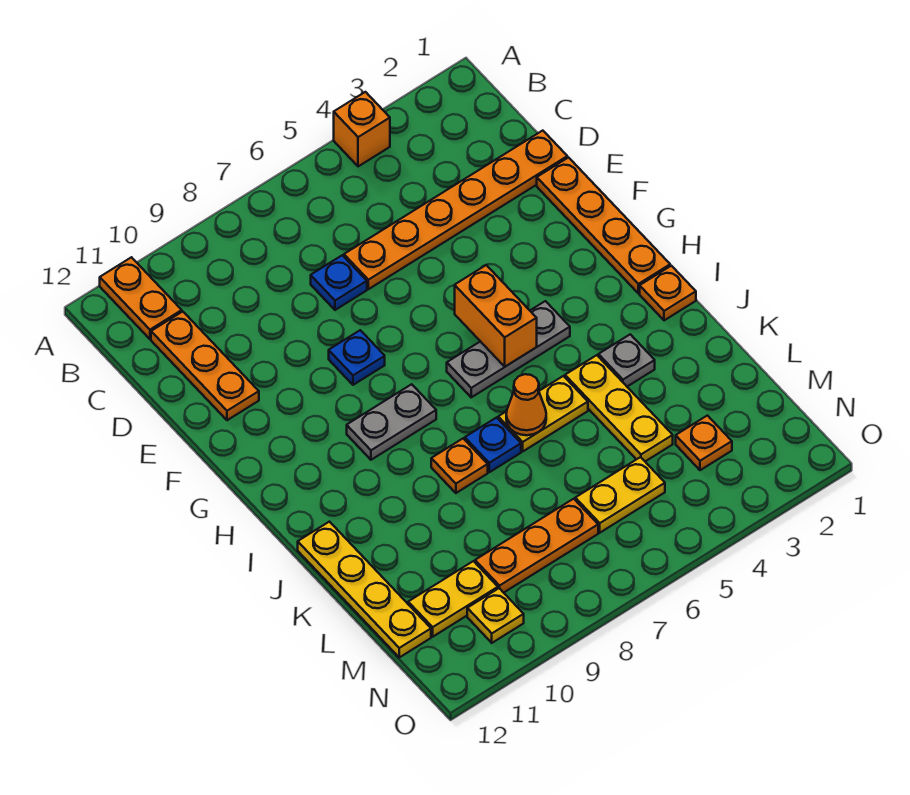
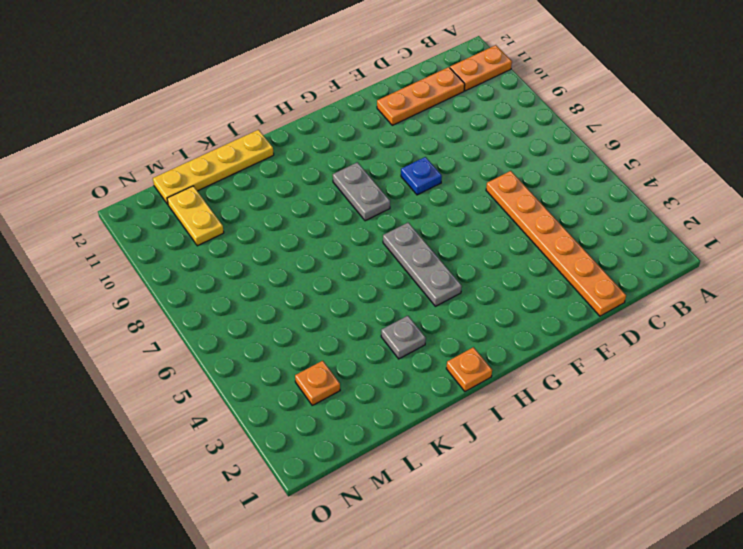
none -> orange brick A4 level 1
none -> blue plate D7 level 1
none -> orange plate E1:H1 level 1

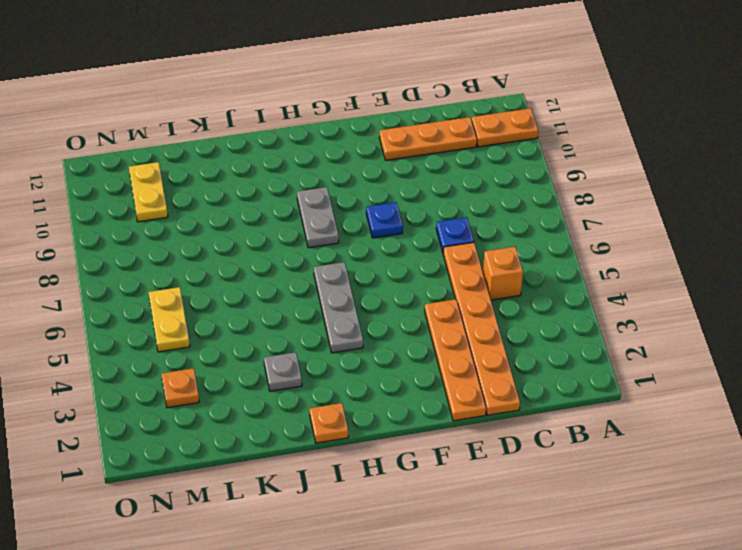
orange brick C5 level 1 -> orange brick A4 level 1
orange plate E1:E4 level 1 -> orange plate E1:H1 level 1
none -> yellow plate J4:L4 level 1
none -> yellow plate J5:J6 level 1
none -> blue plate J7 level 1

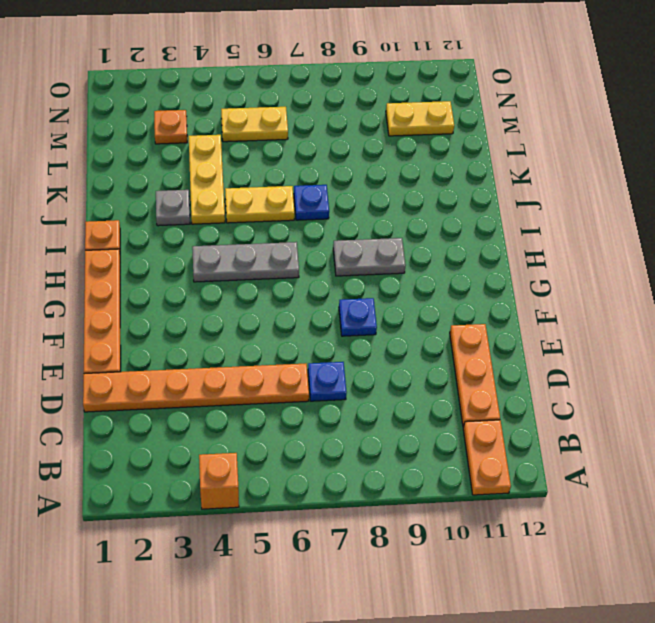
none -> orange plate J8 level 1
none -> yellow plate J12:M12 level 1
none -> orange plate M7:M9 level 1

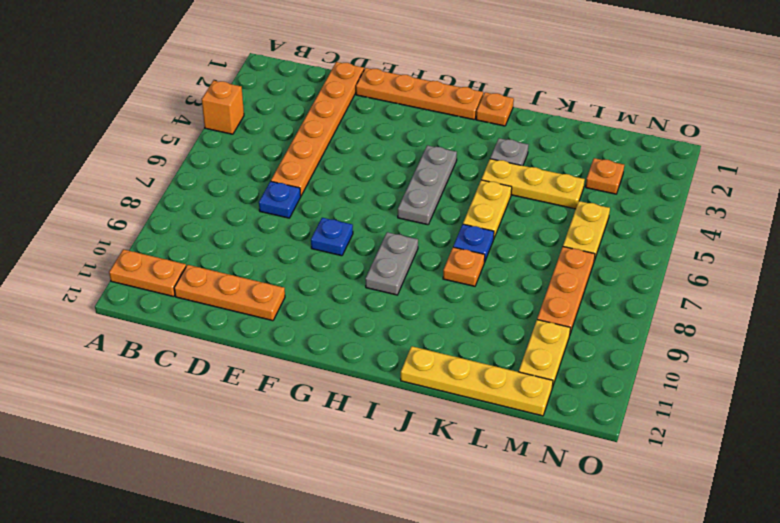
none -> yellow plate N10 level 1
none -> orange brick G5:H5 level 2
none -> orange cone J6 level 2

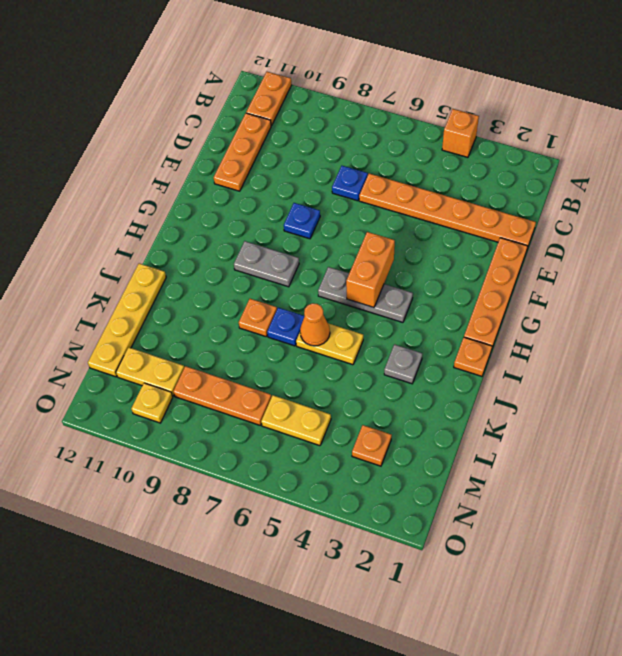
none -> yellow plate J4:L4 level 1

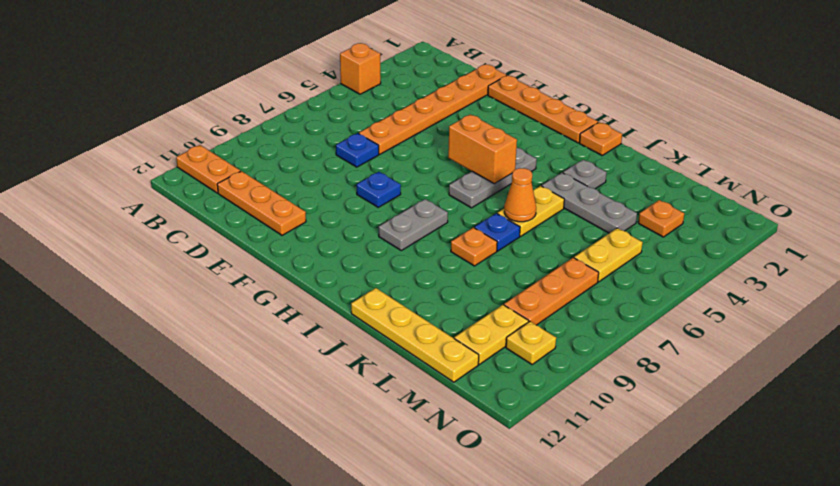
grey plate J4:L4 level 1 -> yellow plate J4:L4 level 1

